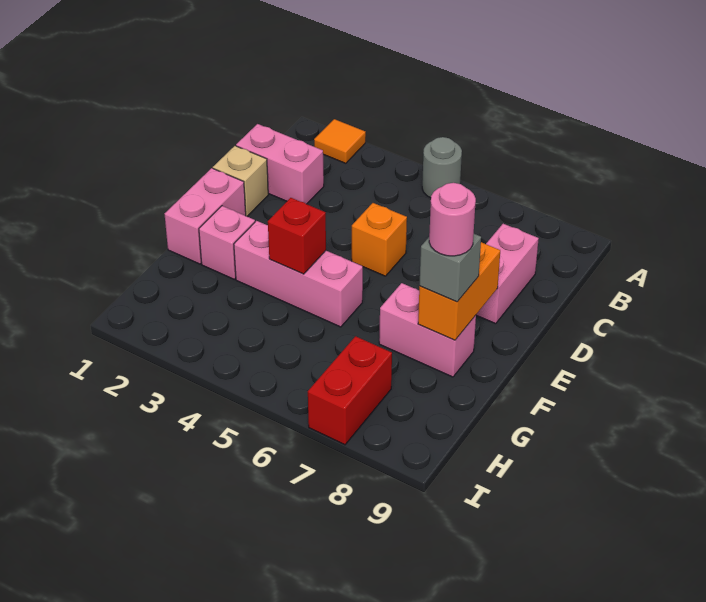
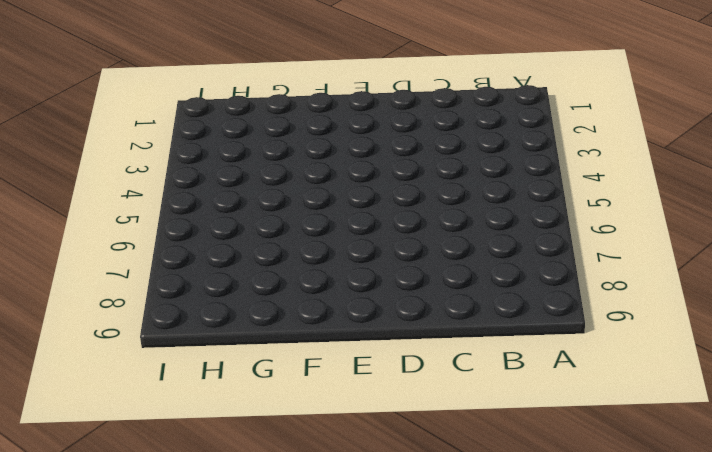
none -> orange tile A2 level 1
none -> grey round brick A5 level 1
none -> pink brick C1:C2 level 1

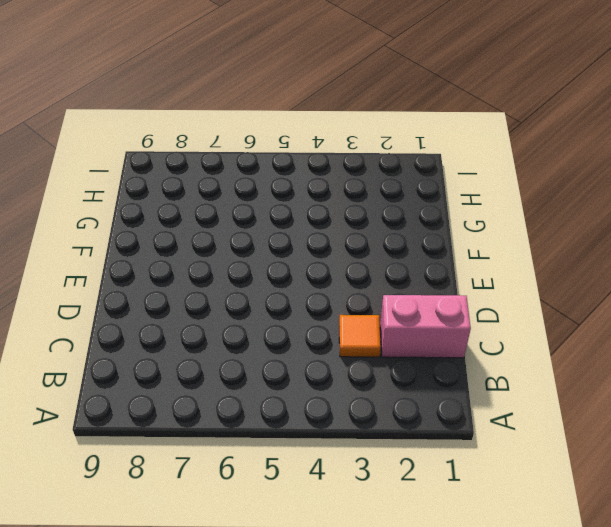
orange tile C3 level 1 -> orange tile A2 level 1
none -> grey round brick A5 level 1
none -> pink brick C8:D8 level 1
none -> tan brick D1 level 1

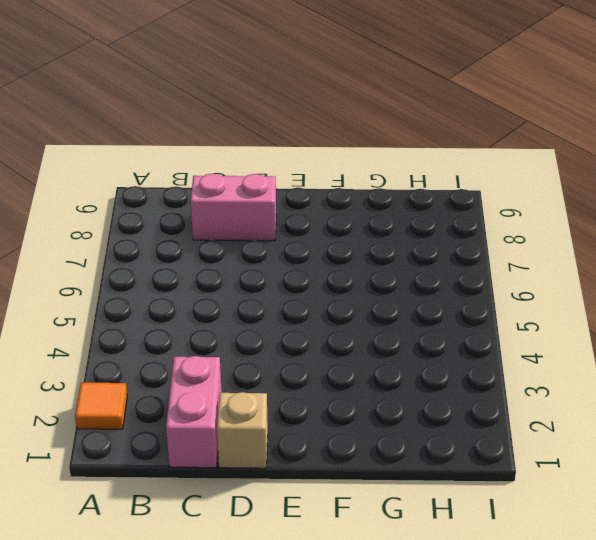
none -> grey round brick A5 level 1
none -> orange brick D5 level 1
none -> pink brick E1:F1 level 1

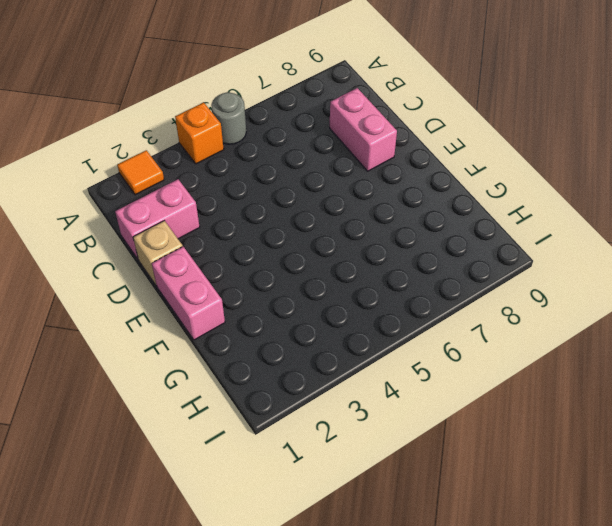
orange brick A4 level 1 -> orange brick D5 level 1
none -> pink brick F2 level 1
none -> pink brick F3:F5 level 1
none -> pink brick F7:F8 level 1

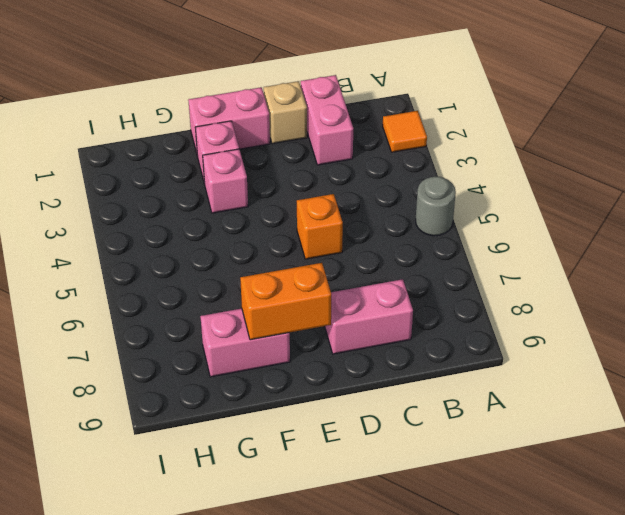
pink brick F3 level 1 -> pink brick F3:F5 level 1
pink brick F8:G8 level 1 -> pink brick F7:F8 level 1
none -> red brick H7:I7 level 1
none -> red brick F4 level 2
none -> grey brick F8 level 3

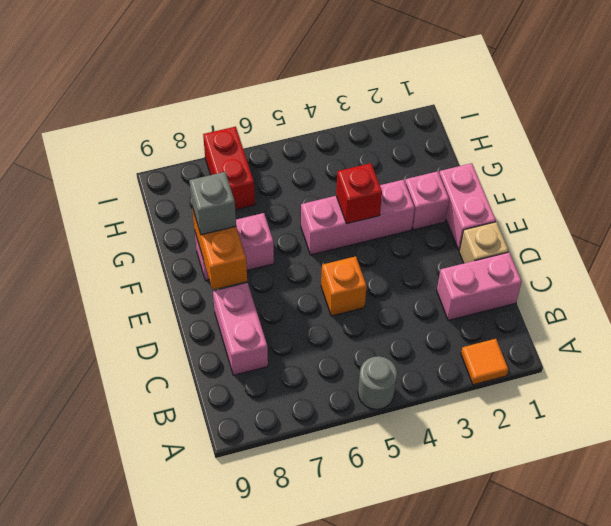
none -> pink round brick F8 level 4

